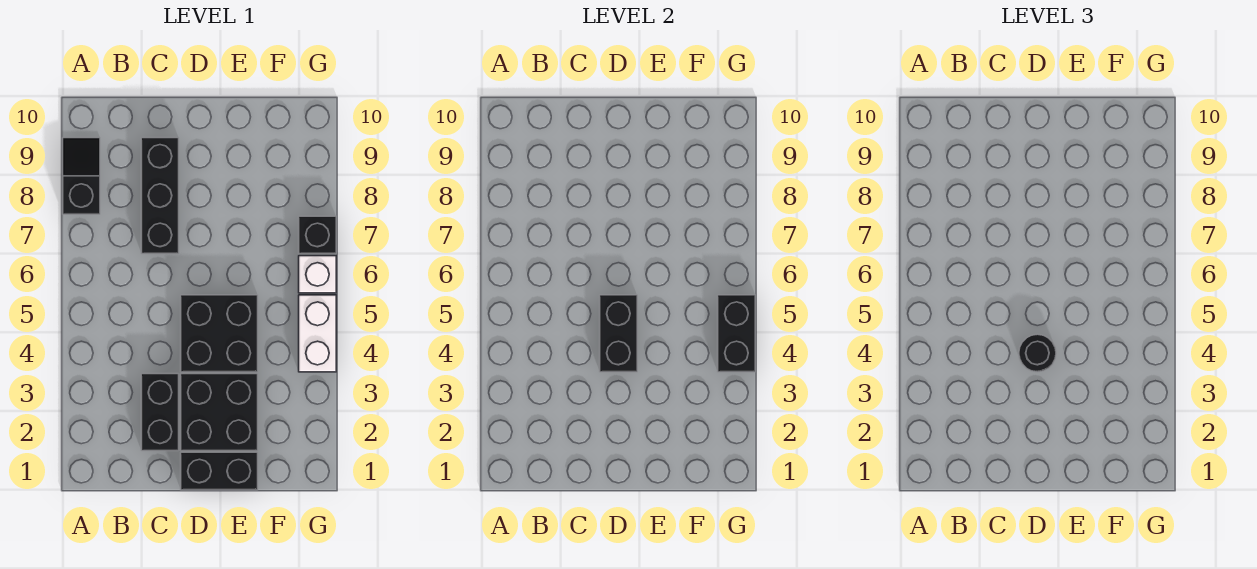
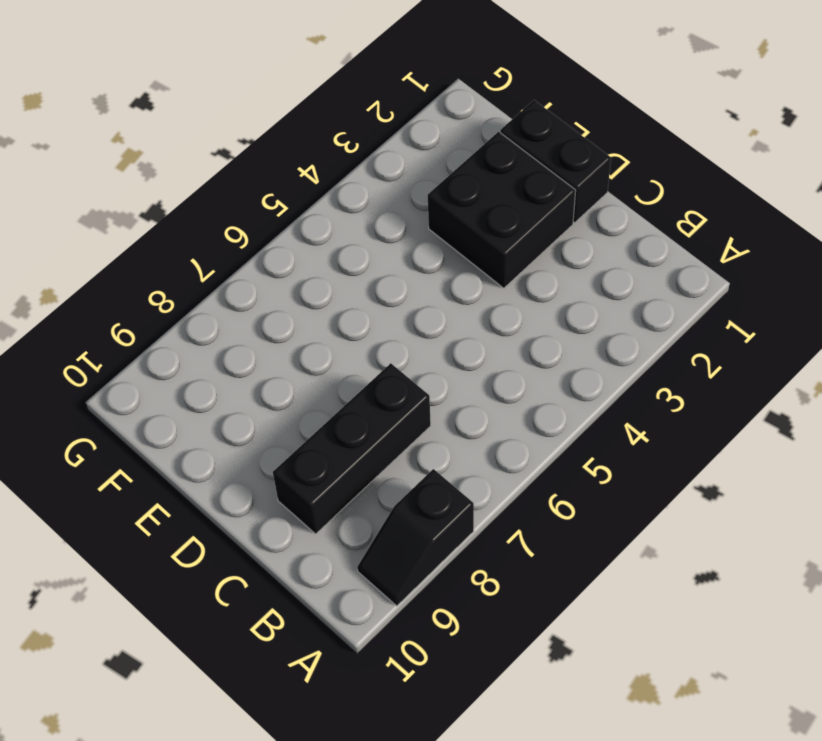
none -> black brick C2:C3 level 1
none -> black brick D4:E5 level 1
none -> white brick G4:G5 level 1

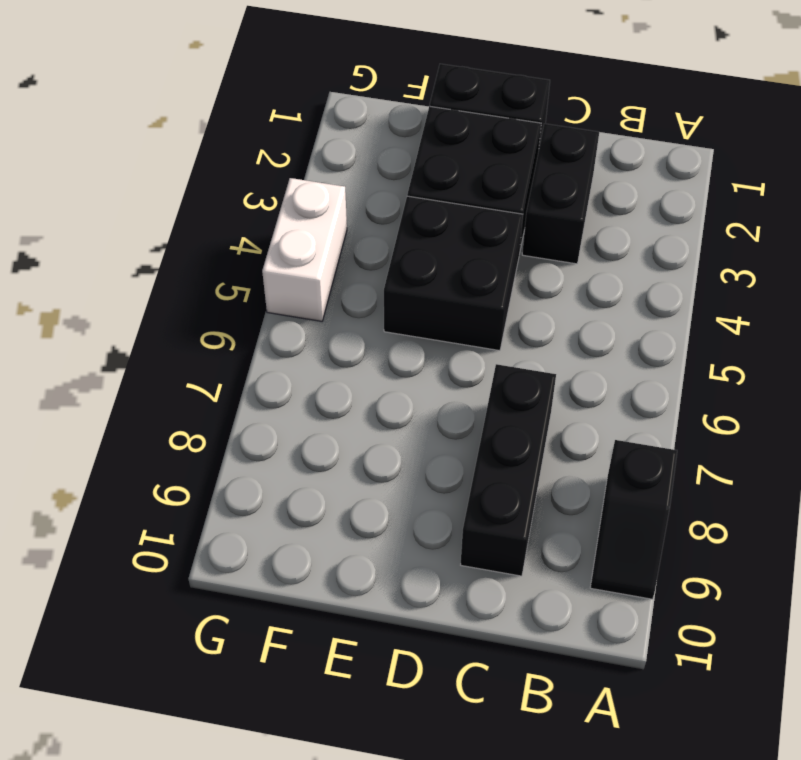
none -> white brick G6 level 1
none -> black brick G7 level 1
none -> black brick D4:D5 level 2

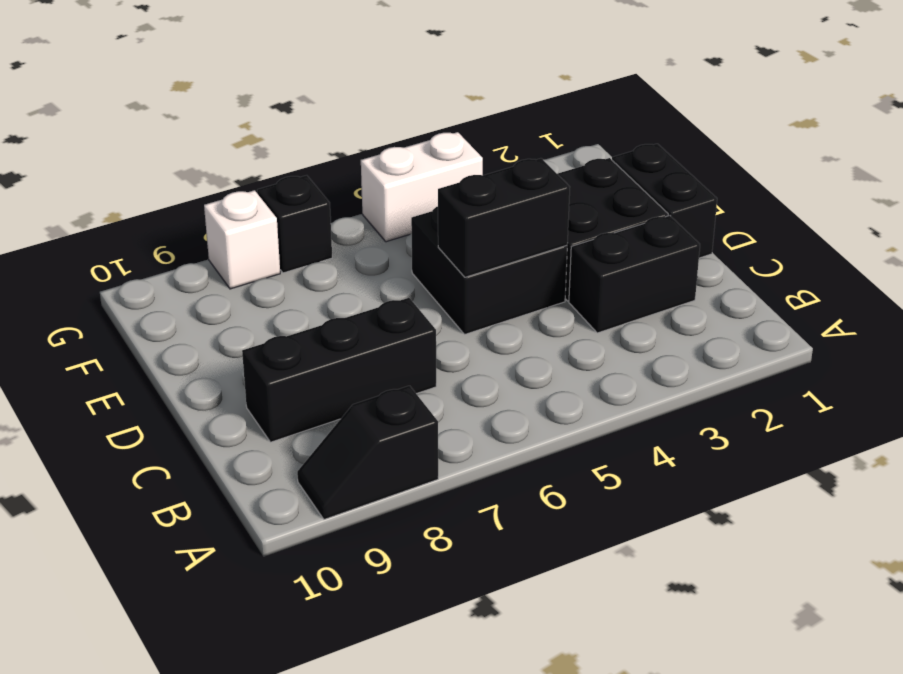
white brick G8 level 1 -> white brick G6 level 1
none -> black brick G4:G5 level 2
none -> black round brick D4 level 3

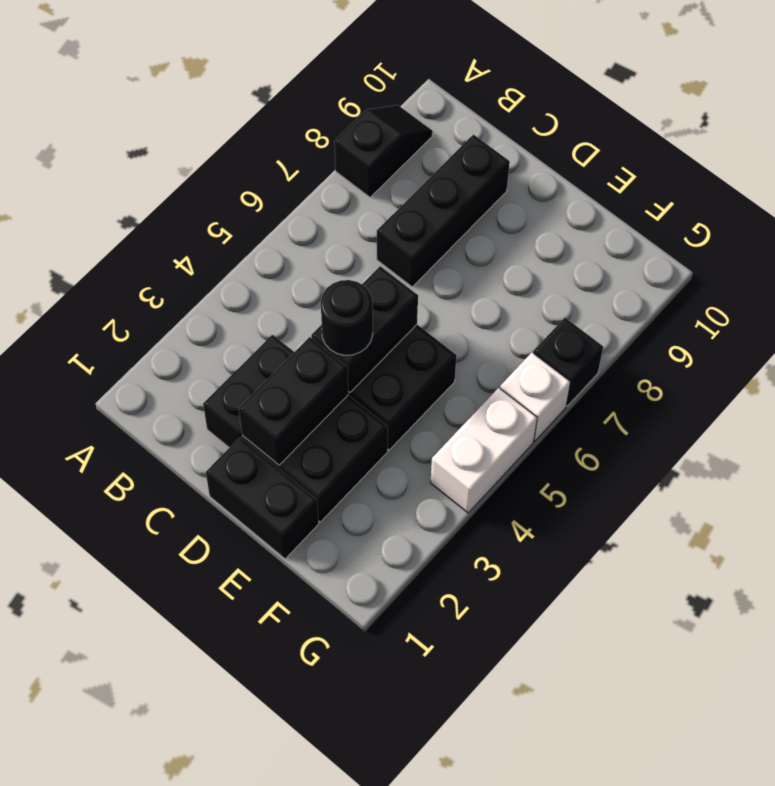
black brick D2:D3 level 2 -> black brick G4:G5 level 2

